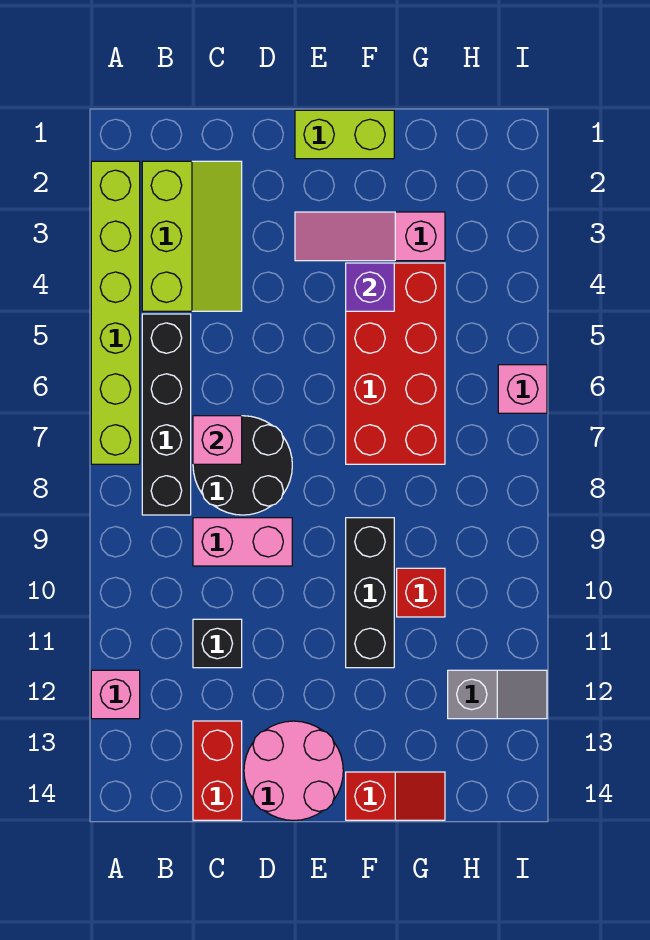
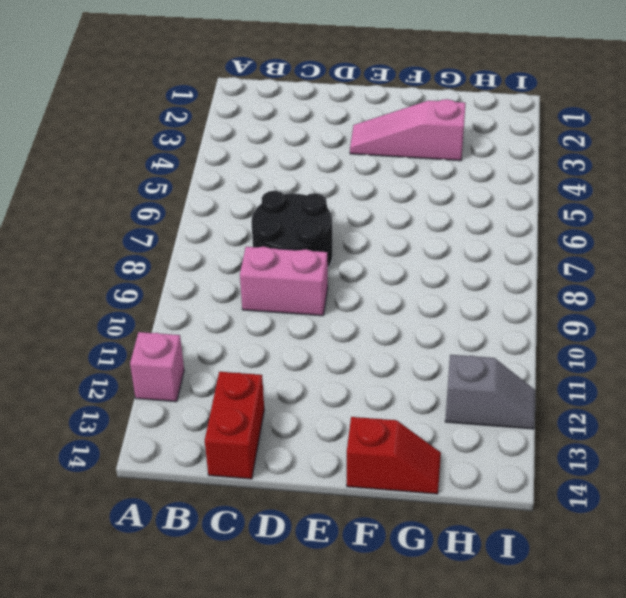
none -> lime brick A2:A7 level 1
none -> lime slope B2:C4 level 1 top B
none -> black brick B5:B8 level 1

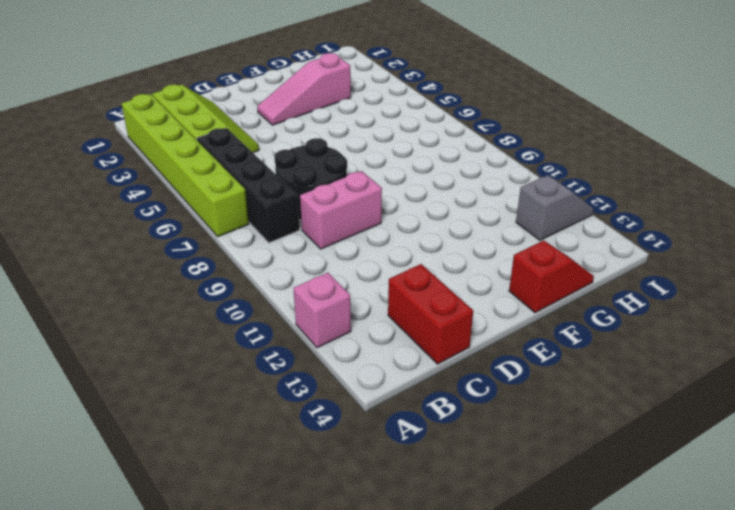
none -> black brick C11 level 1
none -> pink round brick D13:E14 level 1
none -> lime brick E1:F1 level 1

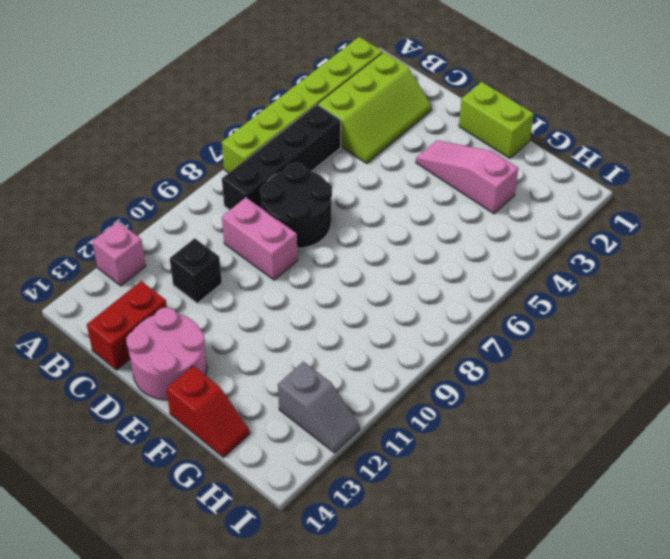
none -> red brick F4:G7 level 1
none -> black brick F9:F11 level 1
none -> red brick G10 level 1

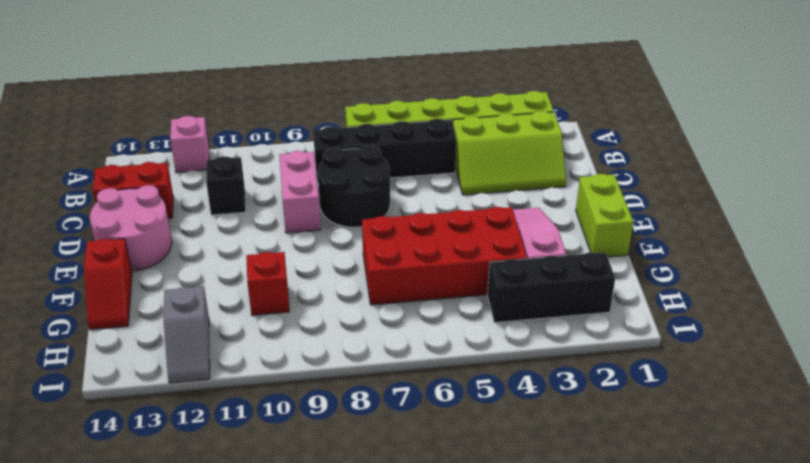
black brick H2:H4 level 1 -> black brick F9:F11 level 1
none -> pink brick I6 level 1
none -> pink brick C7 level 2
none -> purple brick F4 level 2

